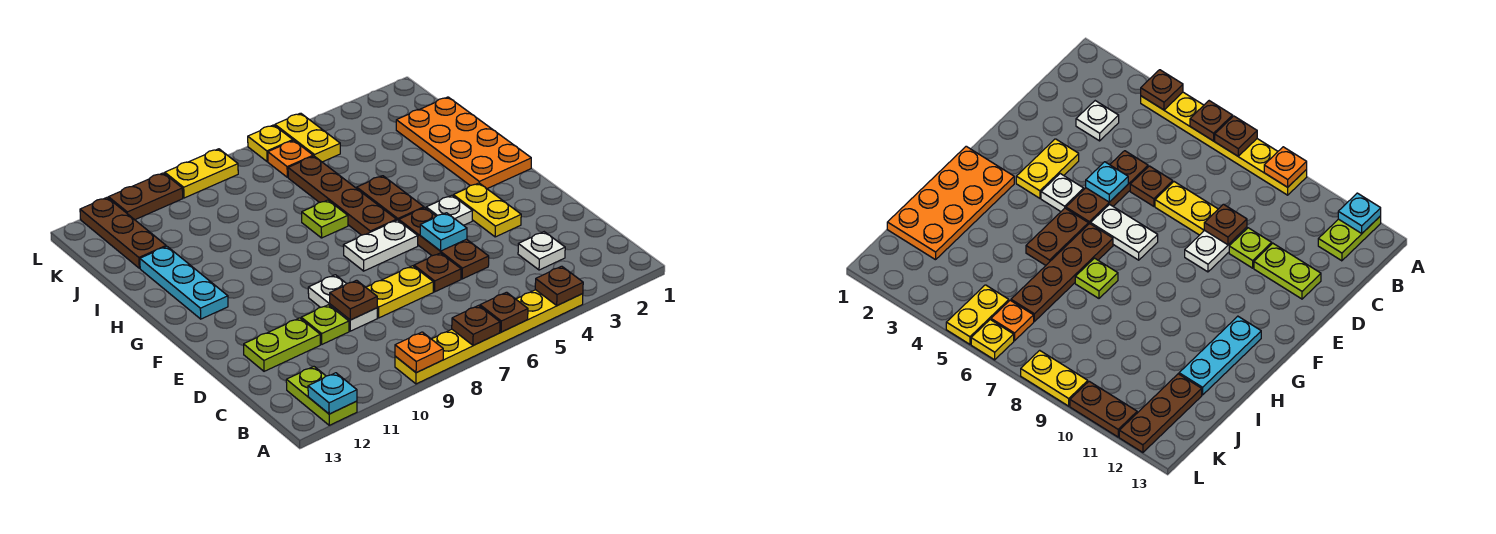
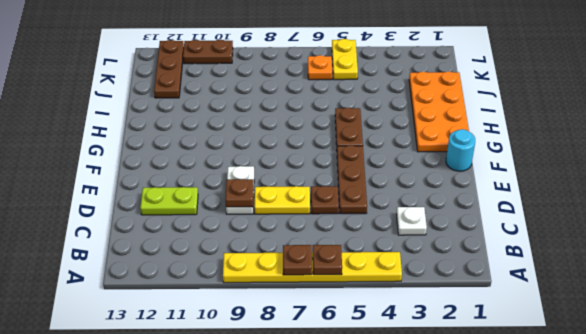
cyan round brick F1 level 1 -> none
none -> lime plate A12:B12 level 1
none -> lime plate D10 level 1
none -> yellow plate E3:F3 level 1
none -> white plate F4 level 1

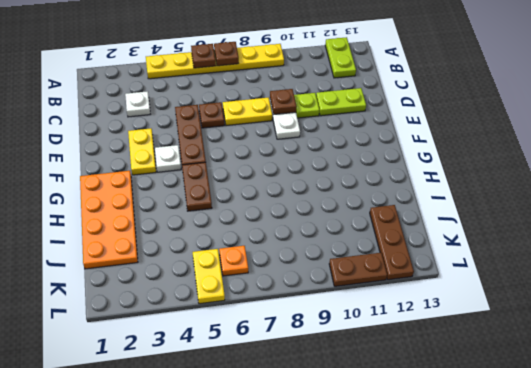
none -> white plate F6:F7 level 1
none -> brown plate G6:J6 level 1
none -> cyan plate G12:I12 level 1
none -> lime plate H7 level 1

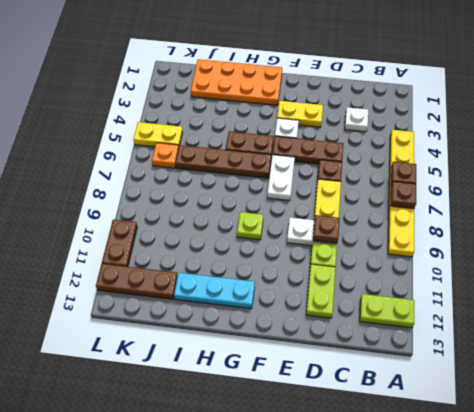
lime plate G9 level 1 -> lime plate H7 level 1
none -> yellow plate L6 level 1
none -> yellow plate L8:L9 level 1
none -> brown plate A4 level 2
none -> orange plate A9 level 2

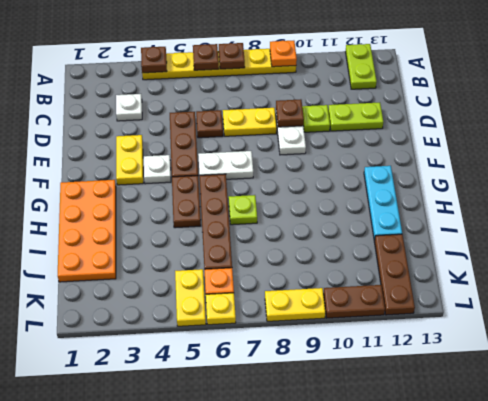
none -> cyan plate A12 level 2
none -> cyan plate E5 level 2

